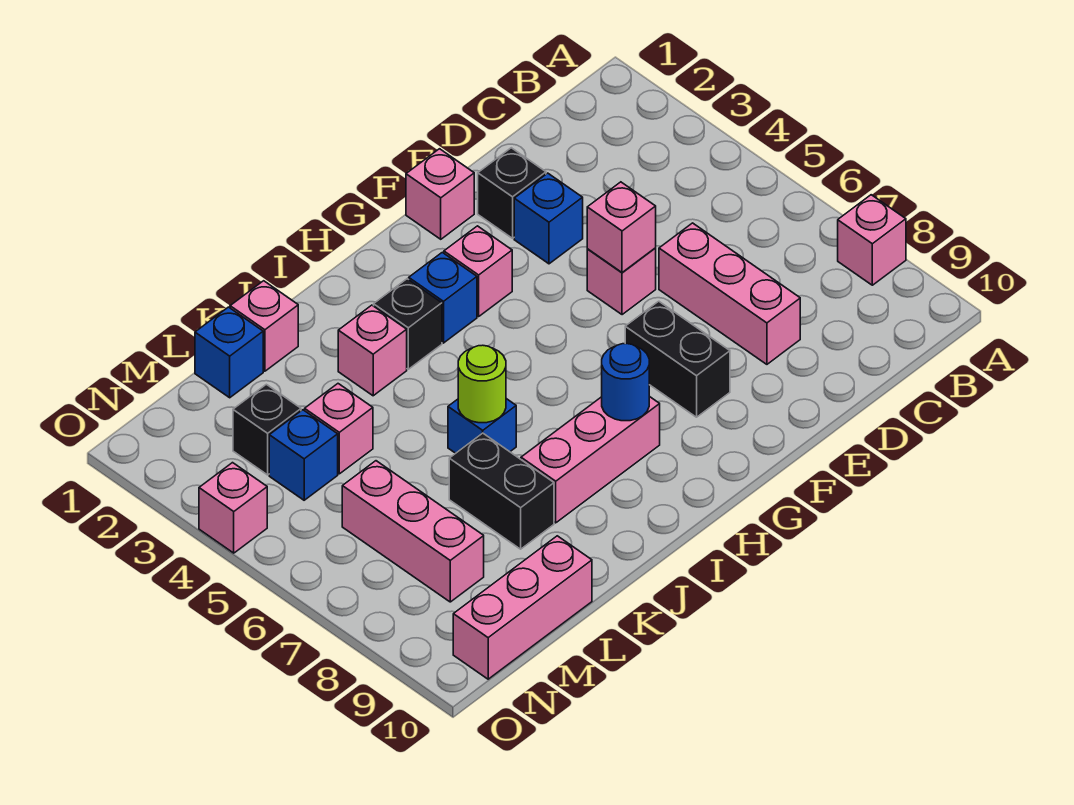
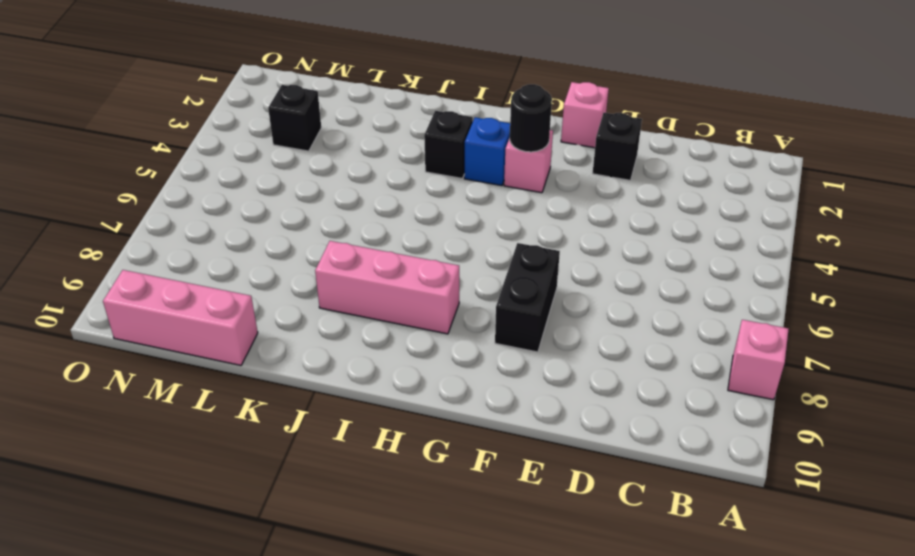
black round brick G3 level 2 -> none
none -> pink brick D6:D8 level 1
none -> blue brick E3 level 1
none -> pink brick E5 level 1

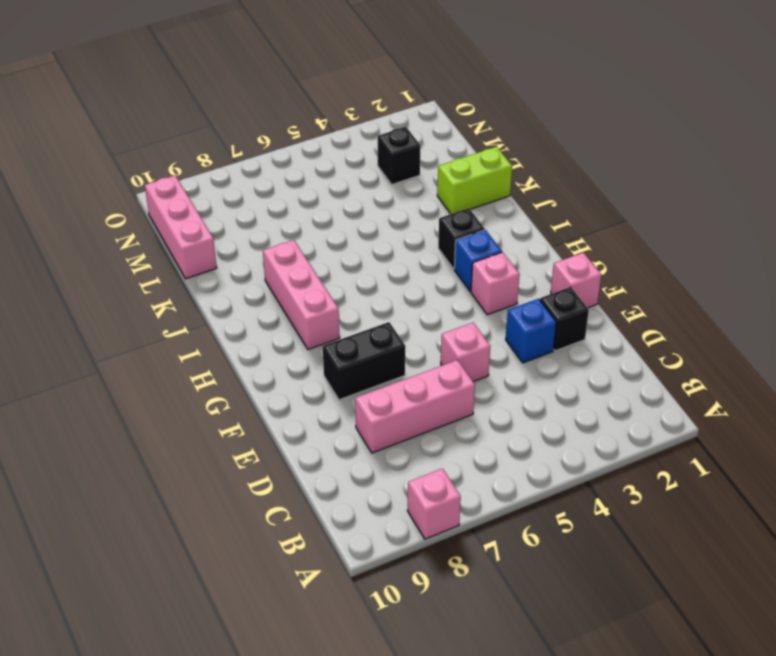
lime brick K1:K2 level 1 -> pink brick K1 level 1
none -> pink brick J3 level 1
none -> blue brick J6 level 1
none -> black brick K7:K8 level 1

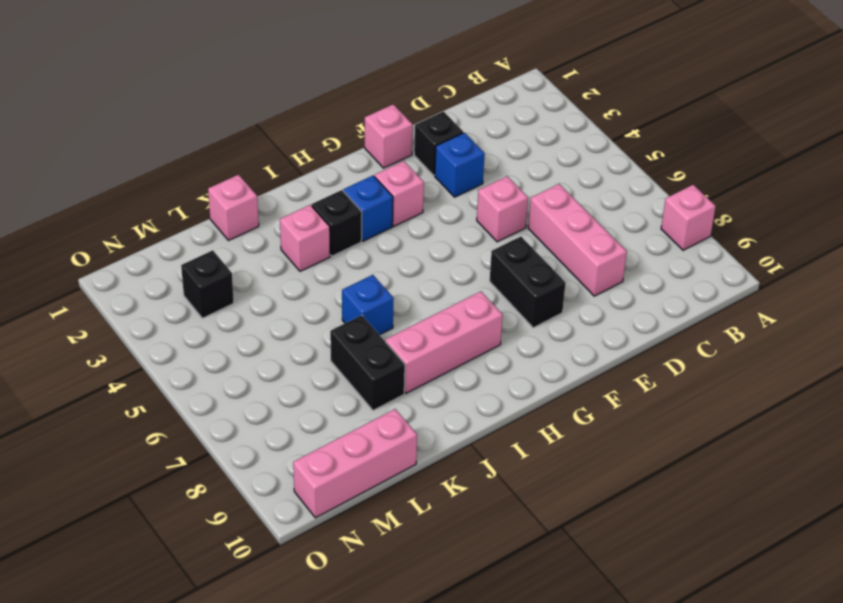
none -> blue brick L1 level 1
none -> pink brick L4 level 1
none -> blue brick M4 level 1

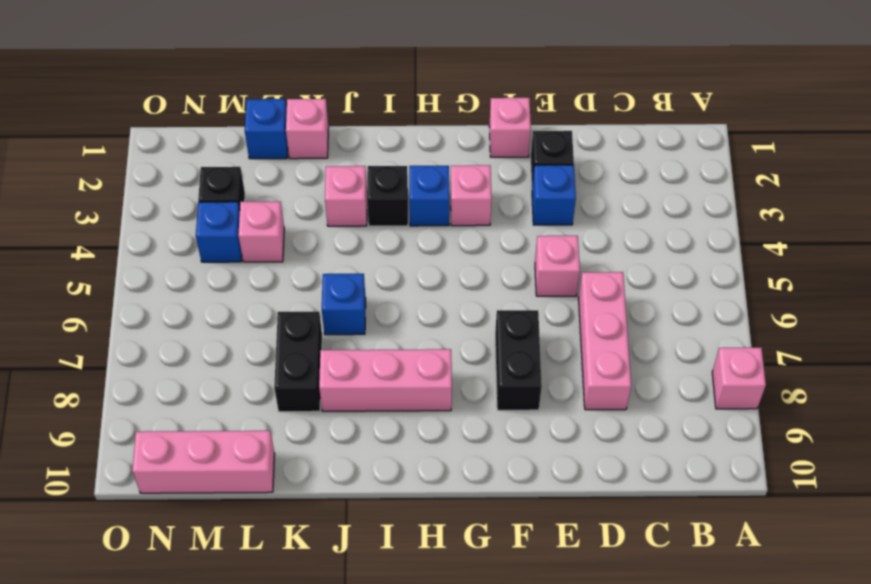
none -> pink brick M6:M8 level 1
none -> pink brick O4 level 1
none -> pink brick E5 level 2

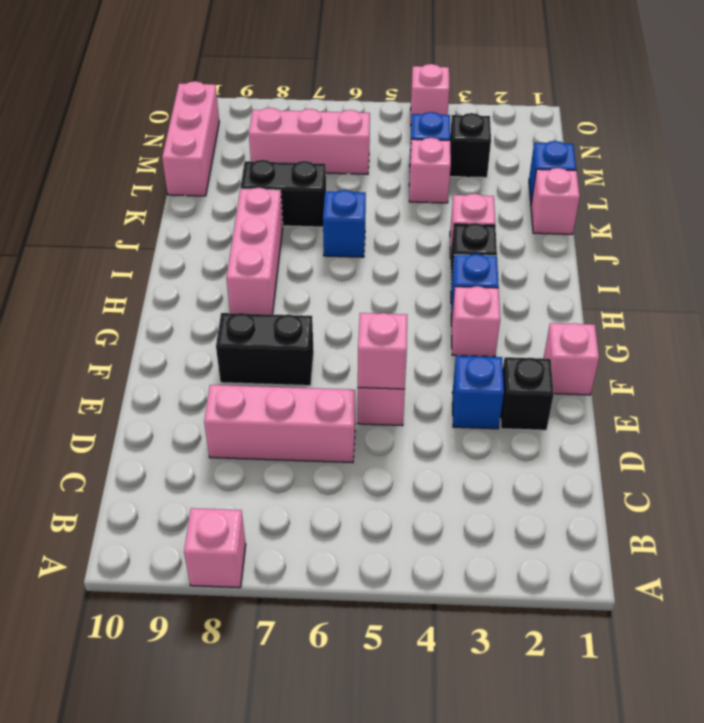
none -> blue round brick H8 level 2
none -> lime round brick J6 level 2

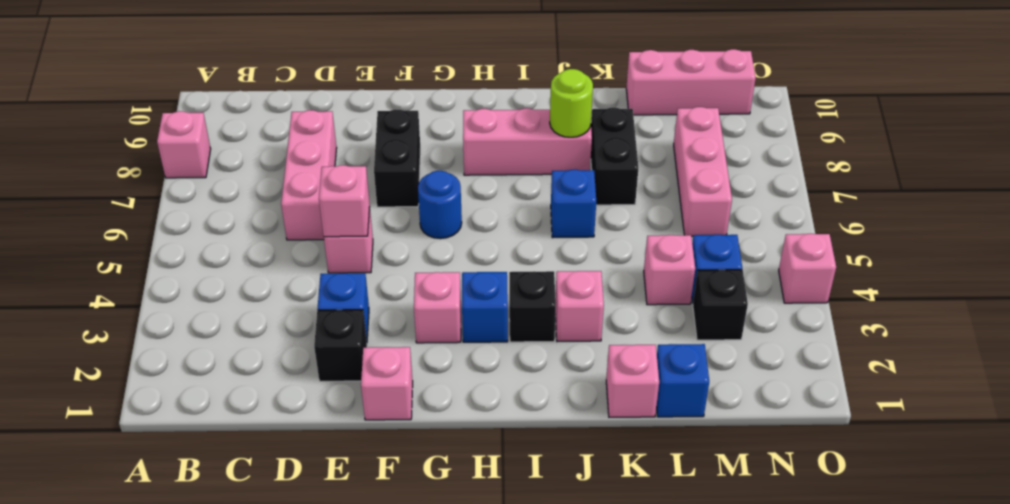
blue round brick G6 level 1 -> blue round brick H8 level 2
lime round brick J8 level 2 -> lime round brick J6 level 2

